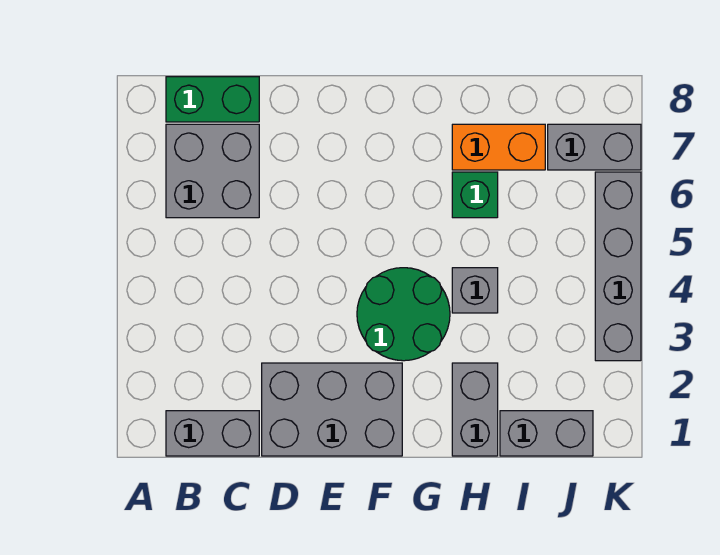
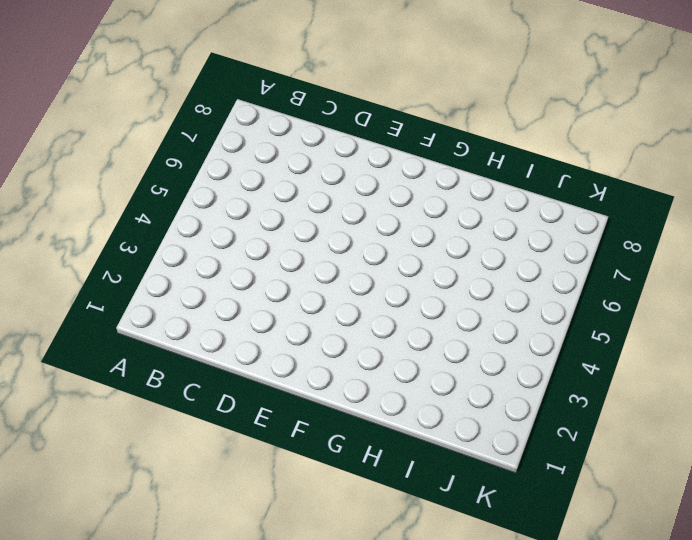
none -> grey brick B1:C1 level 1
none -> grey brick B6:C7 level 1
none -> green brick B8:C8 level 1

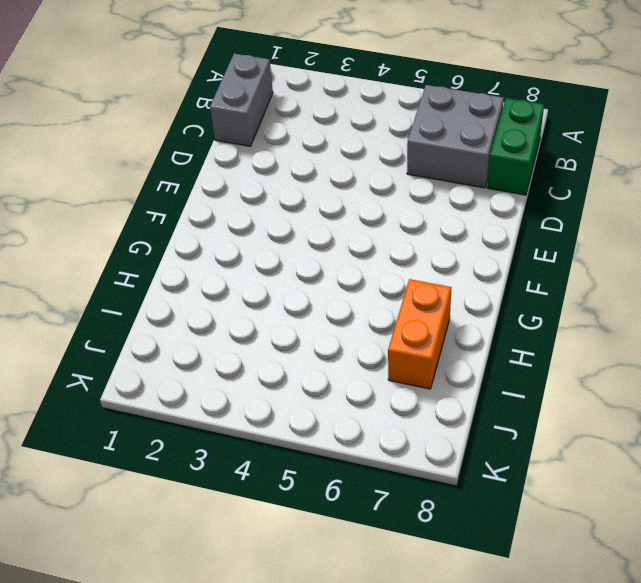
none -> grey brick D1:F2 level 1
none -> green round brick F3:G4 level 1
none -> grey brick H1:H2 level 1

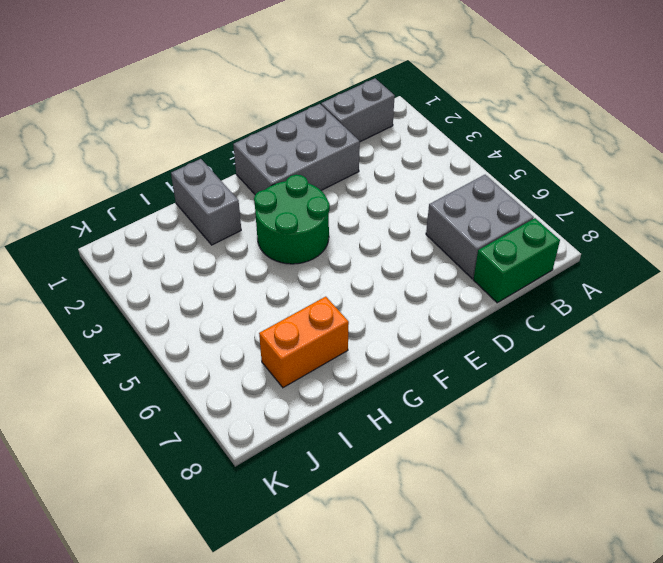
none -> grey brick H4 level 1
none -> green brick H6 level 1
none -> grey brick I1:J1 level 1

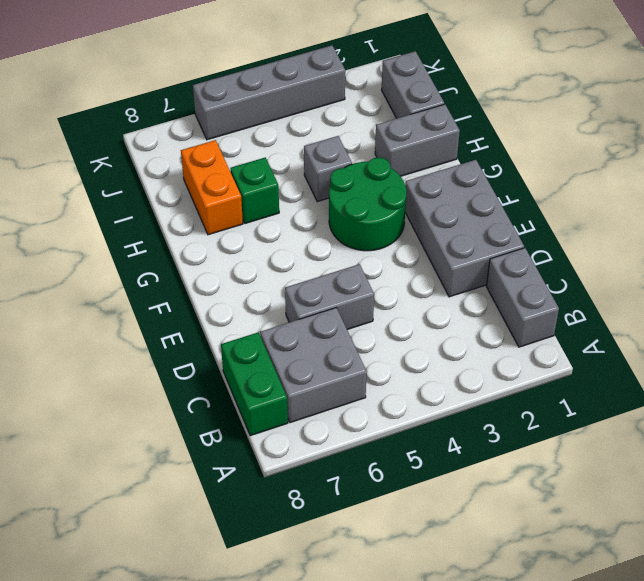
grey brick D5:D6 level 1 -> grey brick J7:K7 level 1

